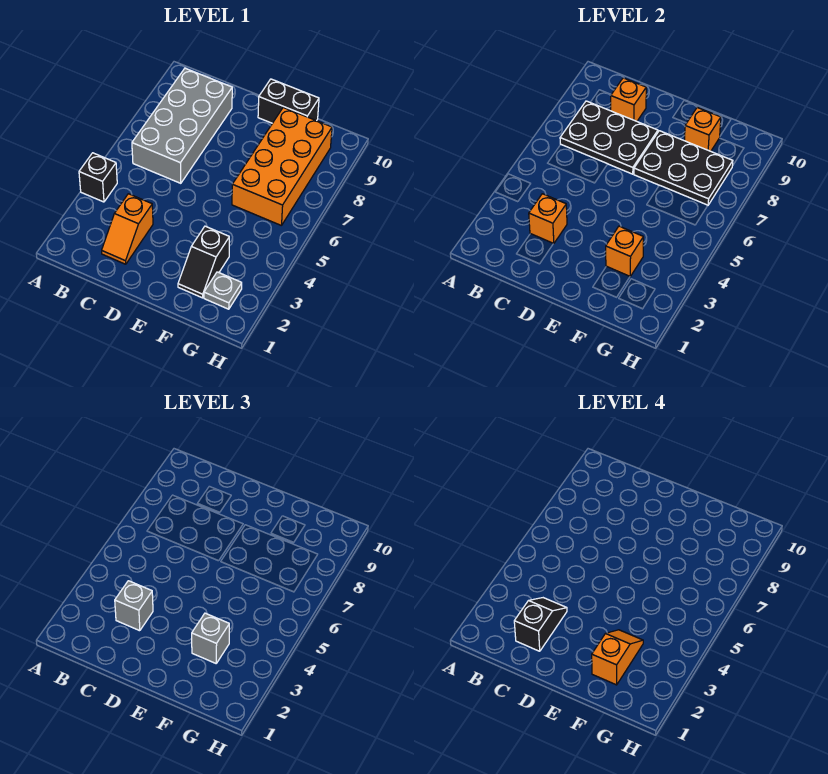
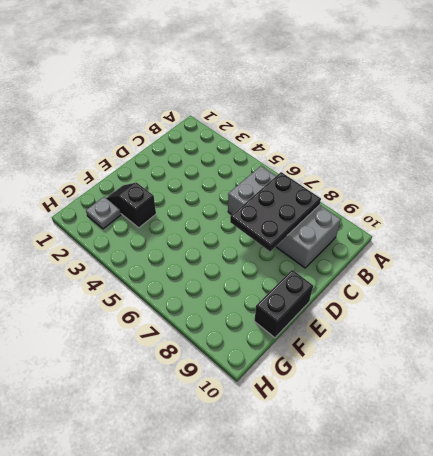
none -> black brick A4 level 1
none -> orange slope C2:C3 level 1 top 3
none -> orange brick F6:G9 level 1

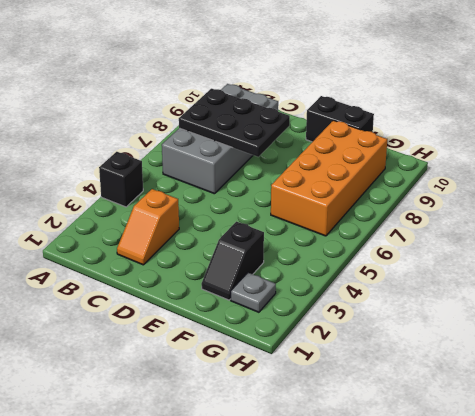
none -> orange brick C3 level 2
none -> orange brick C9 level 2
none -> black plate E7:G8 level 2

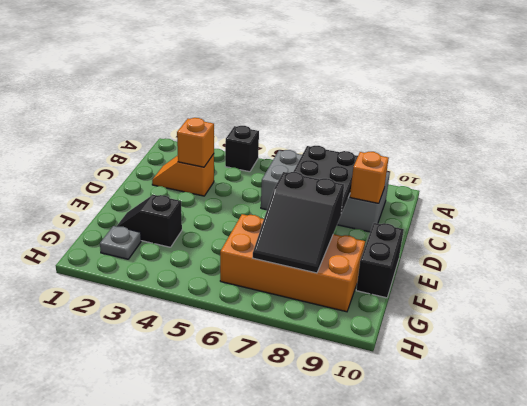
black slope E7:G8 level 2 top E -> black plate E7:G8 level 2
none -> orange brick F3 level 2
none -> orange brick F9 level 2
none -> grey brick C3 level 3

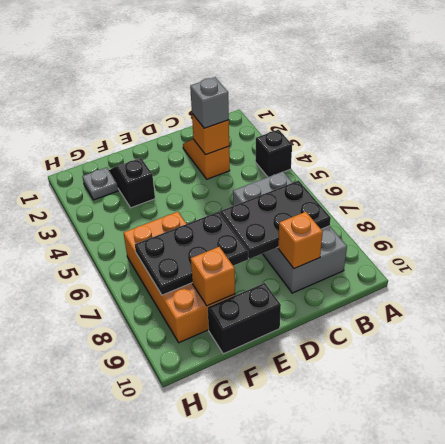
none -> orange brick F3 level 2
none -> grey brick F3 level 3
none -> black slope C2:C3 level 4 top 2

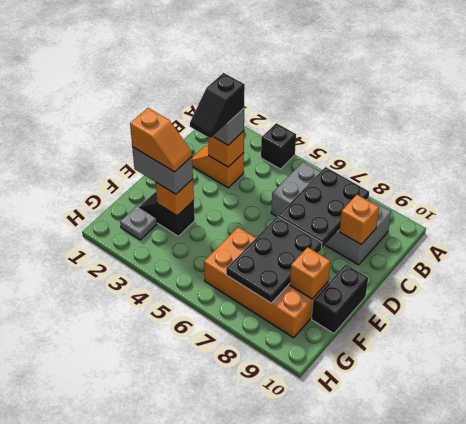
black slope C3:D3 level 4 top C -> black slope C2:C3 level 4 top 2
grey brick F2:F3 level 3 -> grey brick F3 level 3

